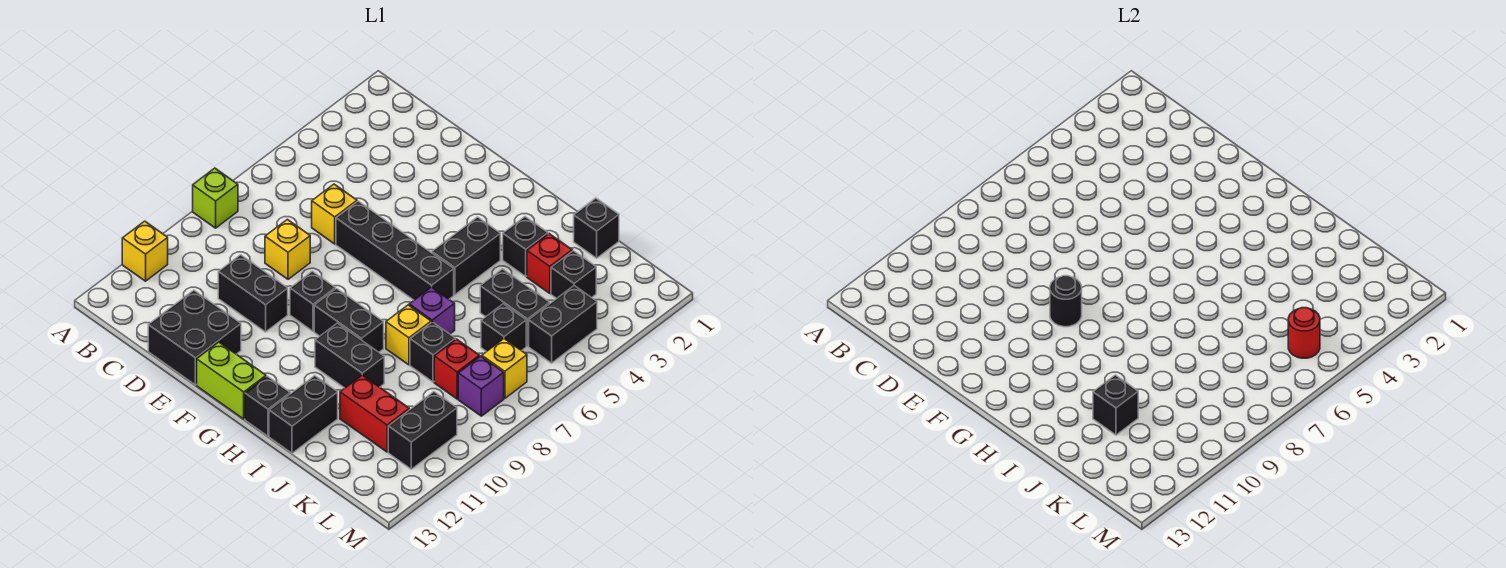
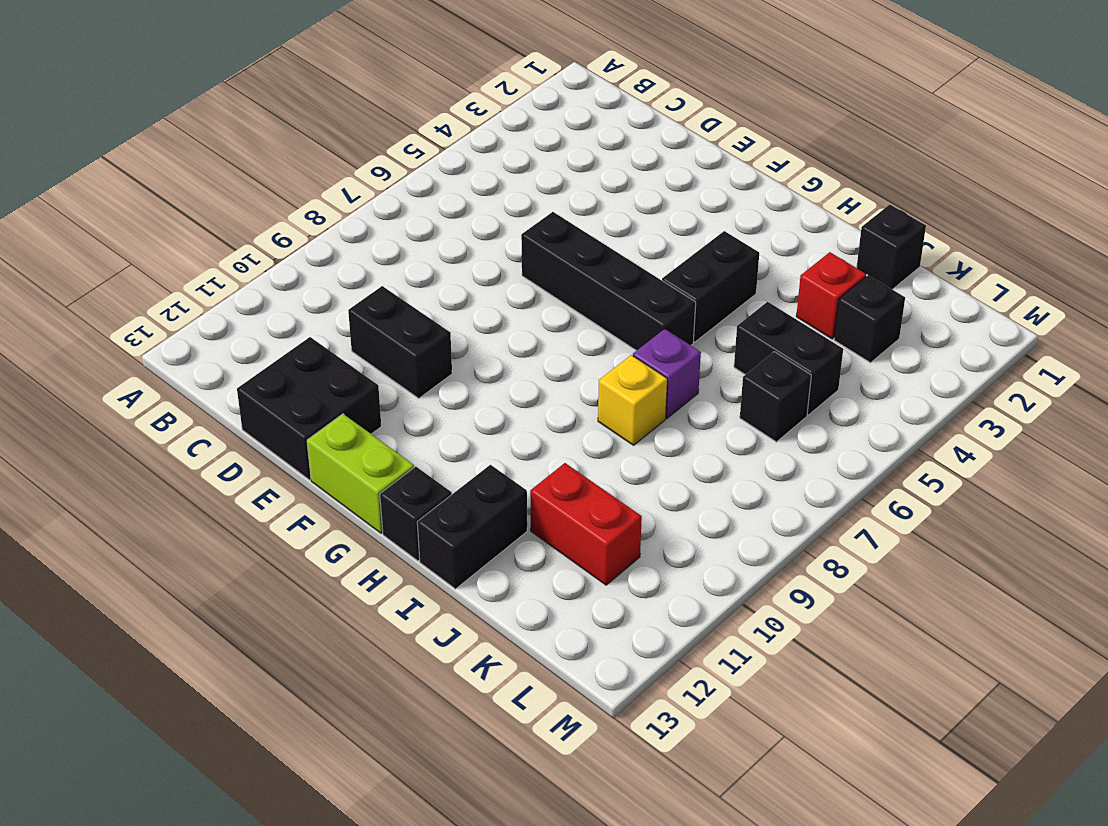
none -> lime brick A8 level 1
none -> yellow brick A11 level 1
none -> yellow brick D6 level 1
none -> yellow brick D8 level 1

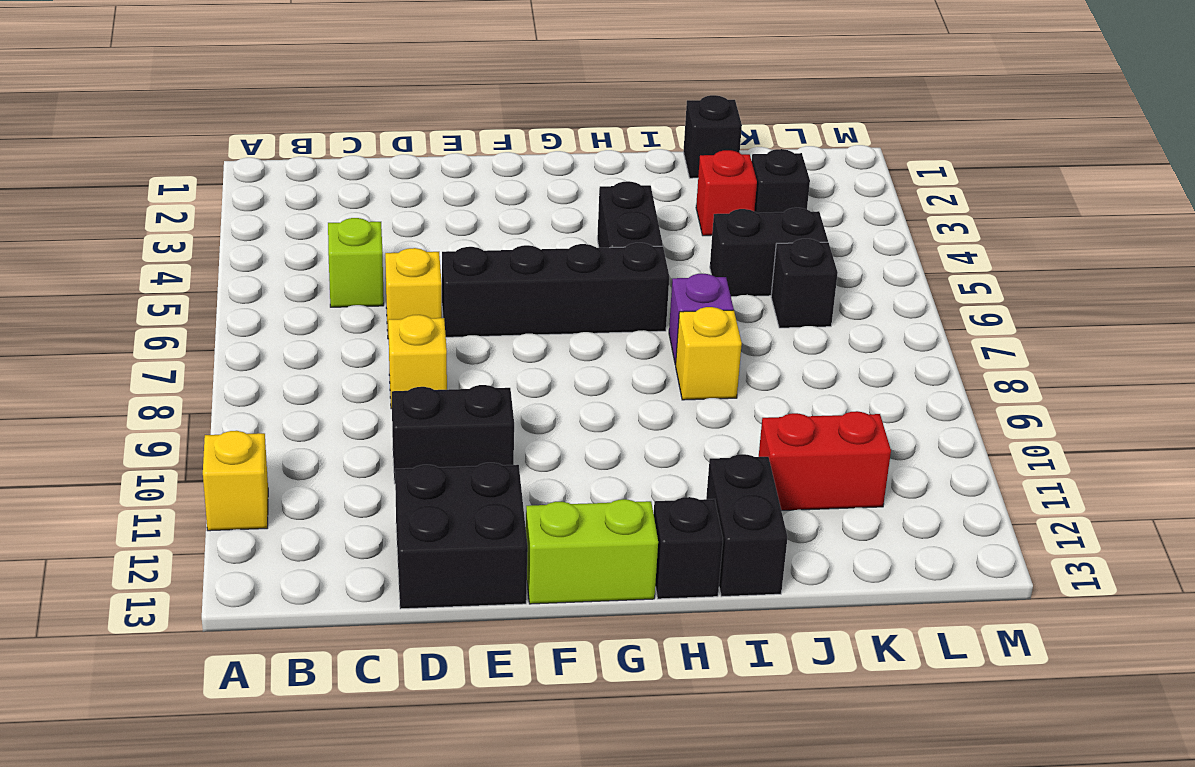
lime brick C5 level 1 -> lime brick A8 level 1
none -> black brick F9 level 1
none -> black brick G9:H9 level 1
none -> black brick H10:I10 level 1
none -> black brick I3 level 1

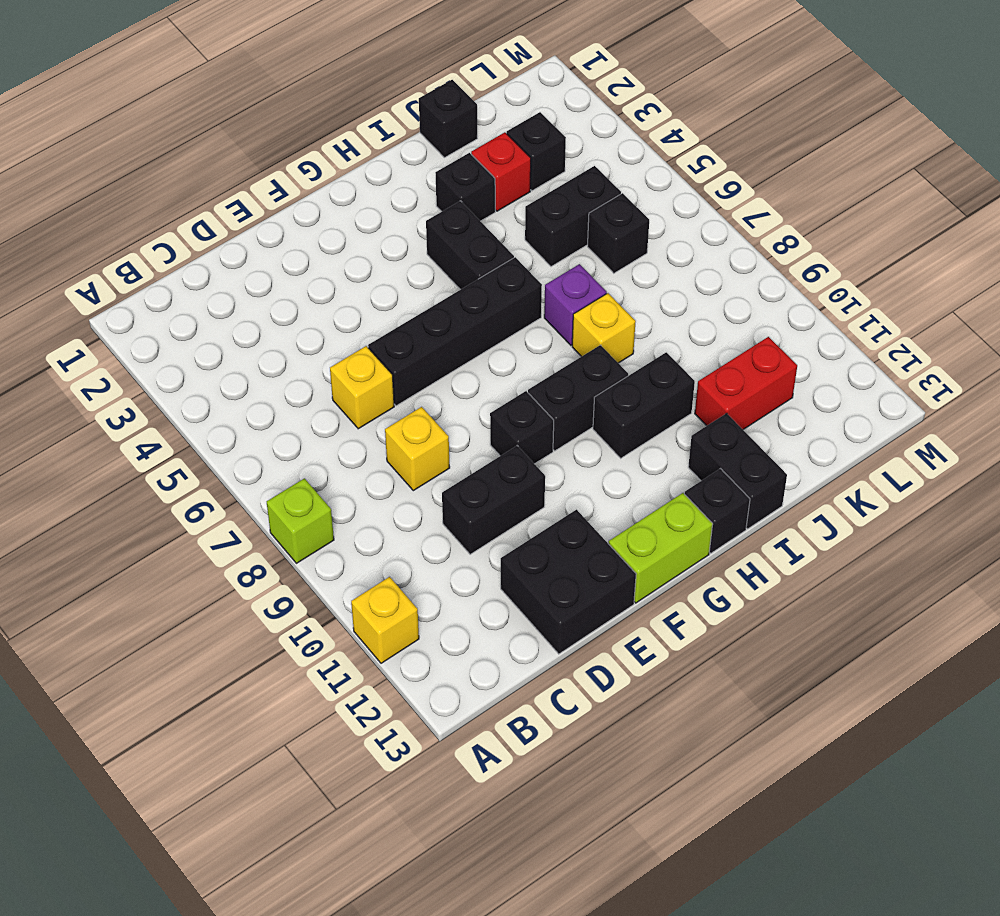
none -> black brick J8 level 1
none -> red brick K8 level 1
none -> black brick L4:L5 level 1
none -> yellow brick L7 level 1

